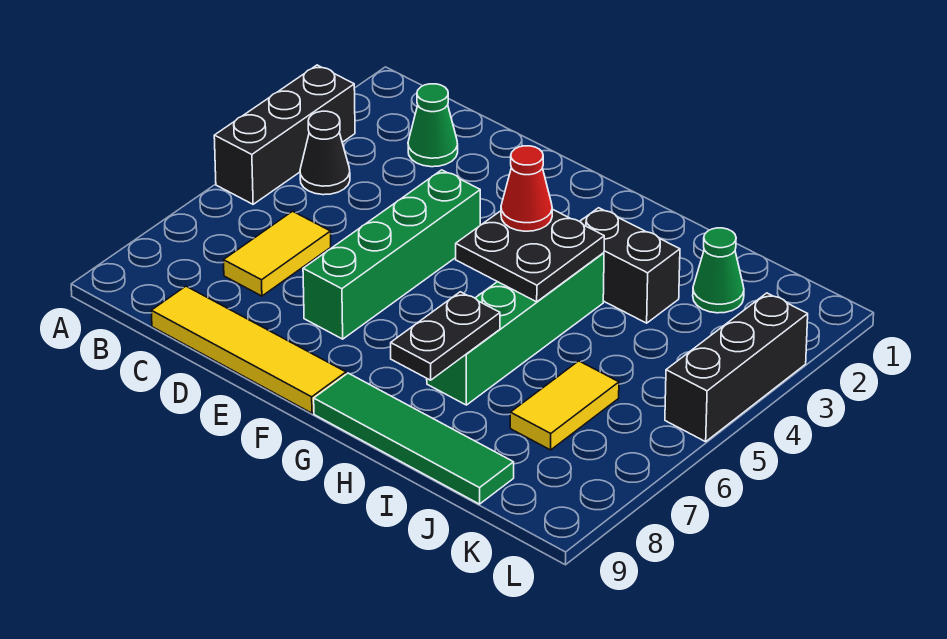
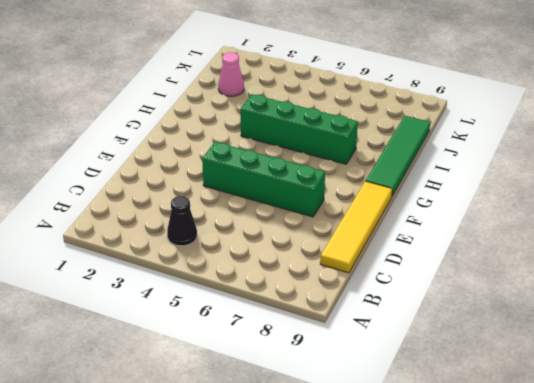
pink cone J2 level 1 -> green cone J2 level 1
none -> black brick A3:A5 level 1
none -> green cone C2 level 1
none -> yellow tile C6:C7 level 1

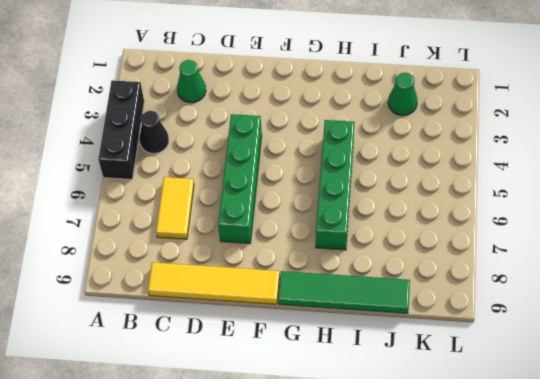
none -> black brick H3:I3 level 1
none -> yellow tile J6:J7 level 1
none -> black brick L3:L5 level 1

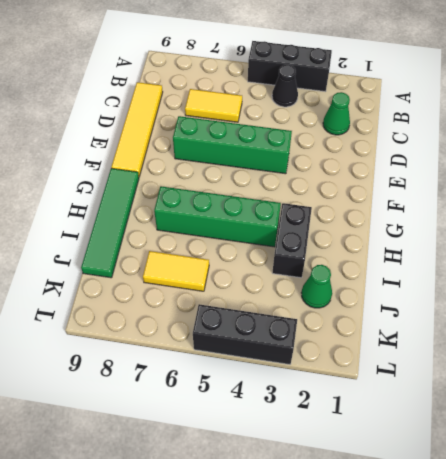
none -> black plate G4:H5 level 2
none -> black plate H7:H8 level 2
none -> red cone G4 level 3

